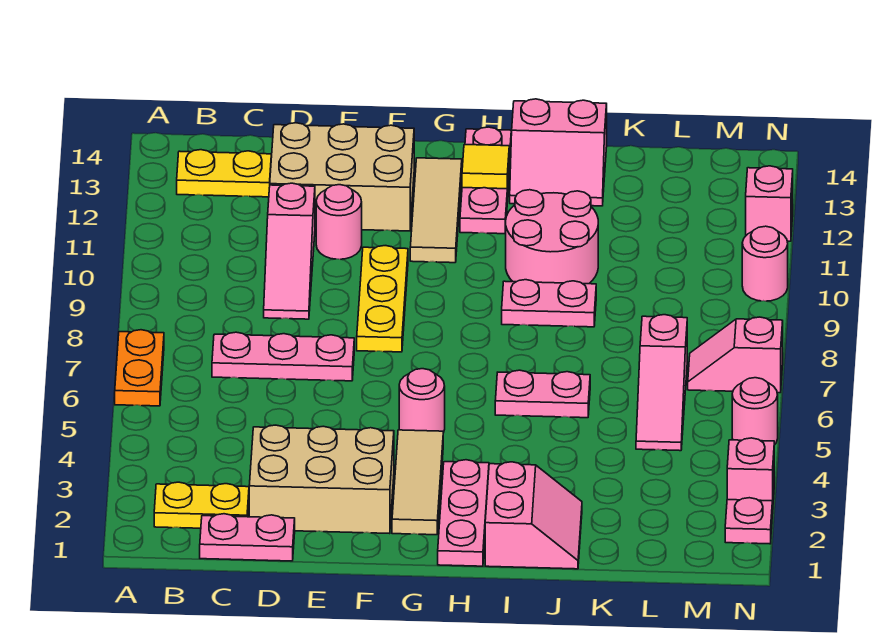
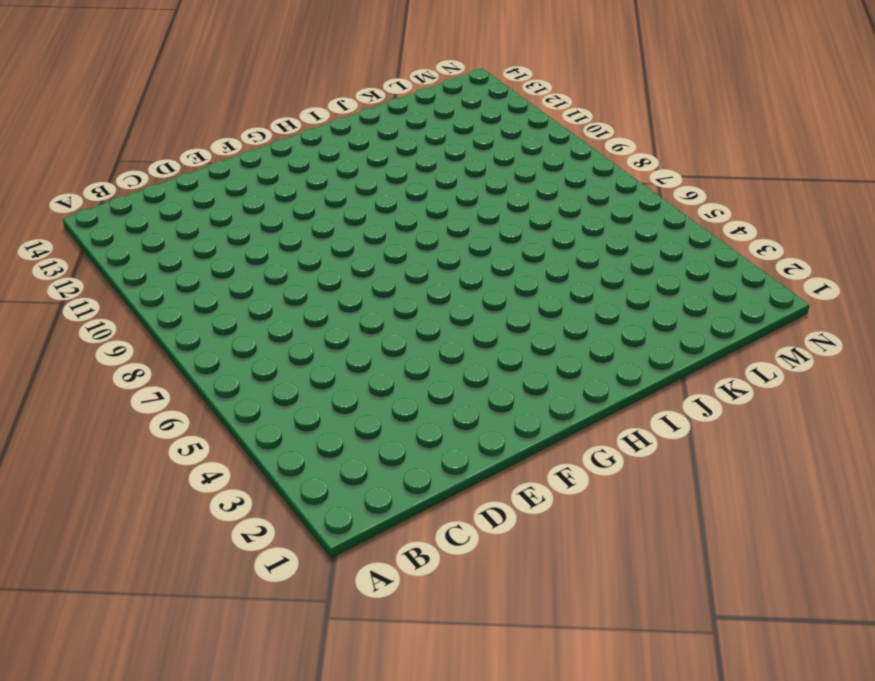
none -> orange plate A6:A7 level 1
none -> yellow plate B2:C2 level 1
none -> yellow plate B13:C13 level 1

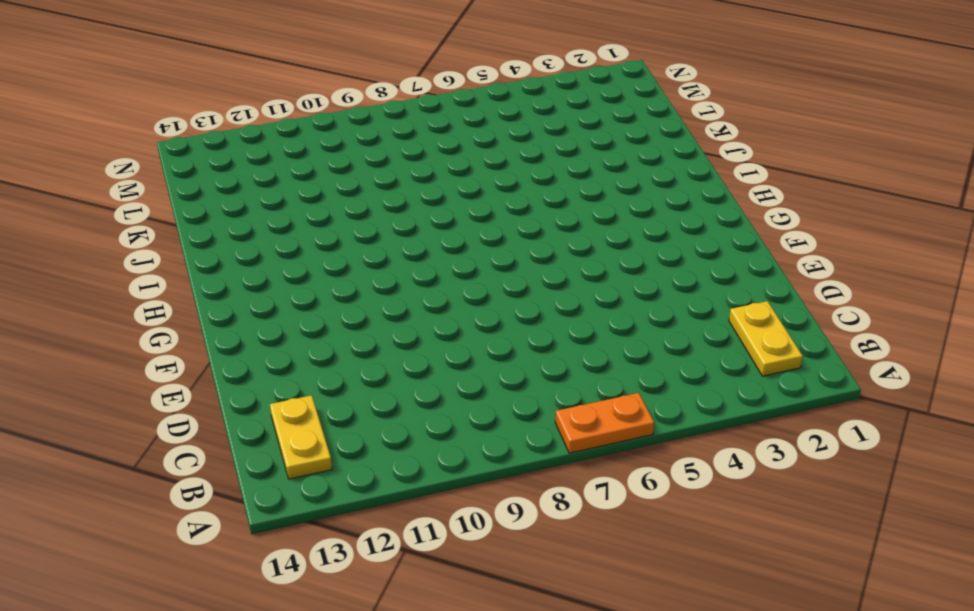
none -> pink plate C1:D1 level 1
none -> pink plate C7:E7 level 1
none -> tan brick D2:F3 level 1

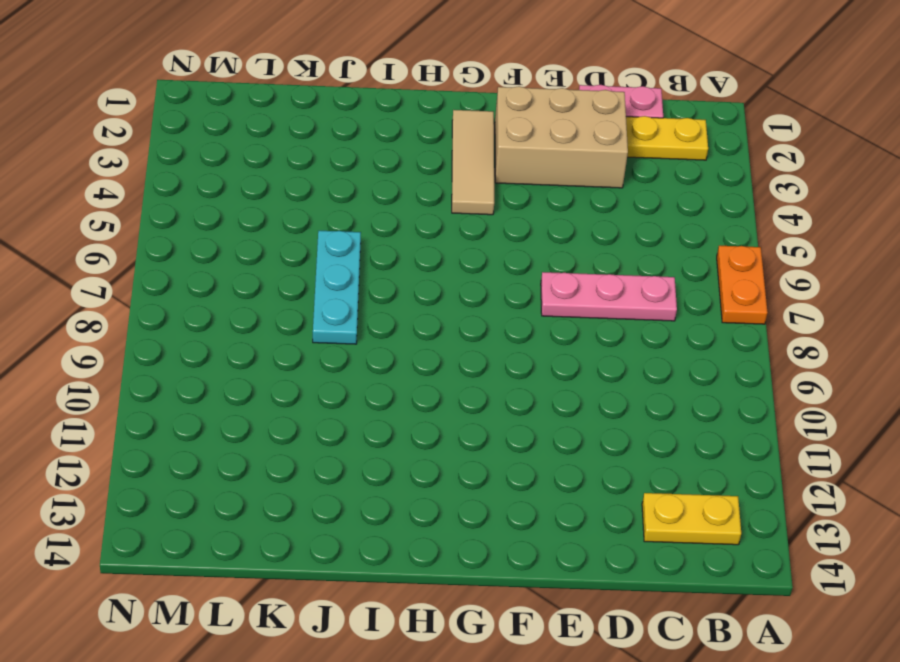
cyan plate J6:J8 level 1 -> pink plate I6:J6 level 1
none -> pink slope D9:D11 level 1 top 11
none -> tan brick D12:F13 level 1
none -> pink round brick E11 level 1

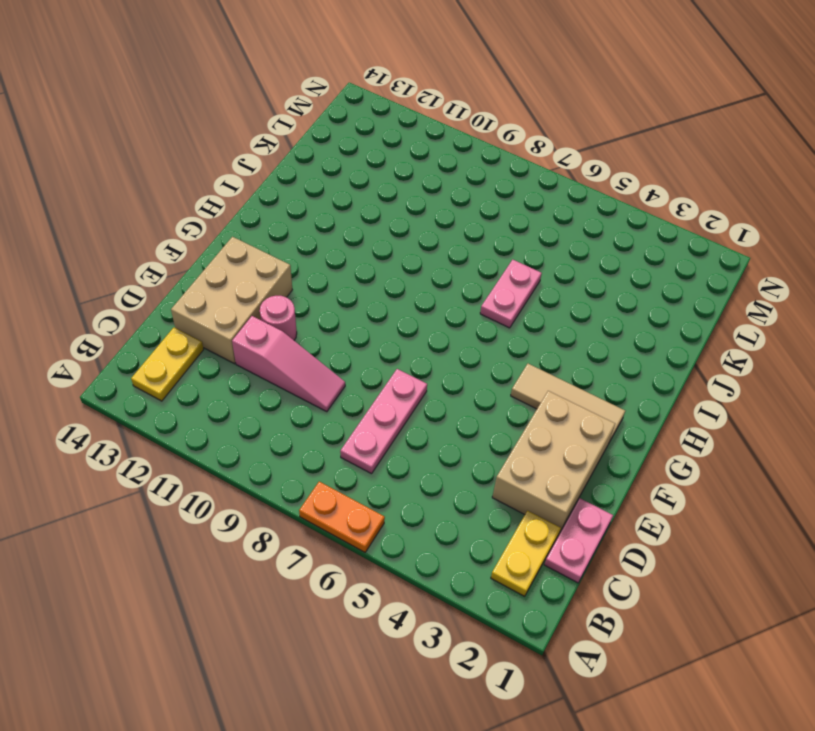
none -> yellow plate F8:F10 level 1
none -> pink round brick G5 level 1
none -> tan tile G11:G13 level 1

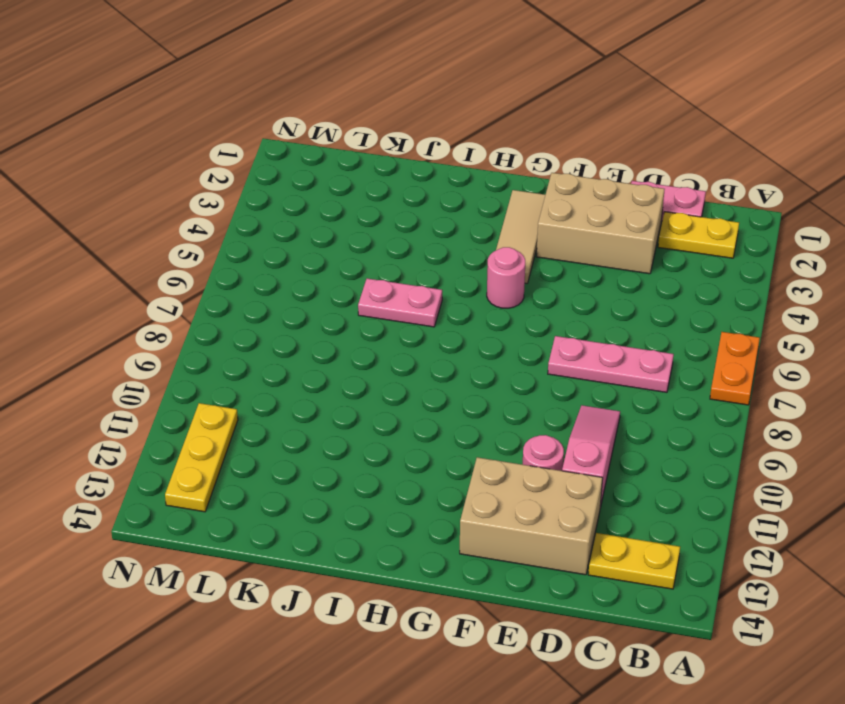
yellow plate M11:M13 level 1 -> yellow plate F8:F10 level 1
none -> tan tile G11:G13 level 1
none -> pink plate H1:H3 level 1
none -> pink plate H12:H14 level 1

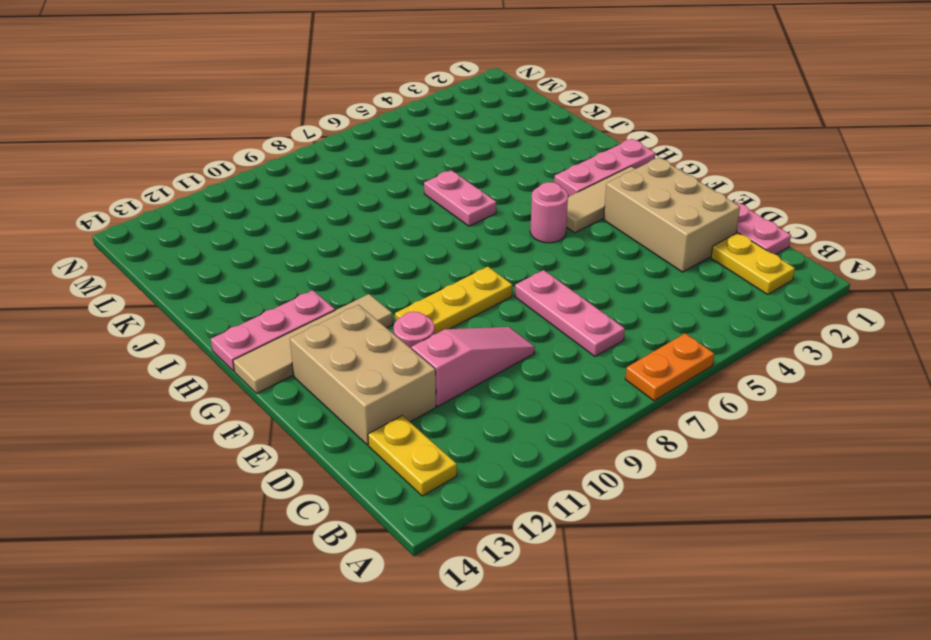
tan tile G11:G14 level 1 -> tan tile G11:G13 level 1
none -> pink slope I1:J2 level 1 top I
none -> pink plate I9:J9 level 1
none -> pink round brick I10:J11 level 1

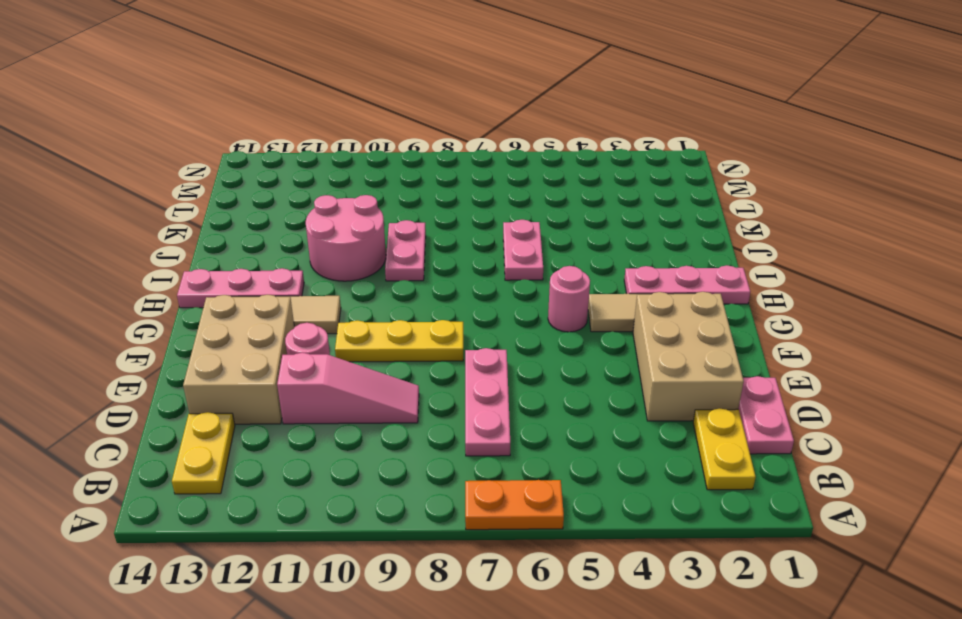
none -> pink slope I1:J2 level 1 top I
none -> pink slope I13:J14 level 1 top 14
none -> pink slope L5:L7 level 1 top 7

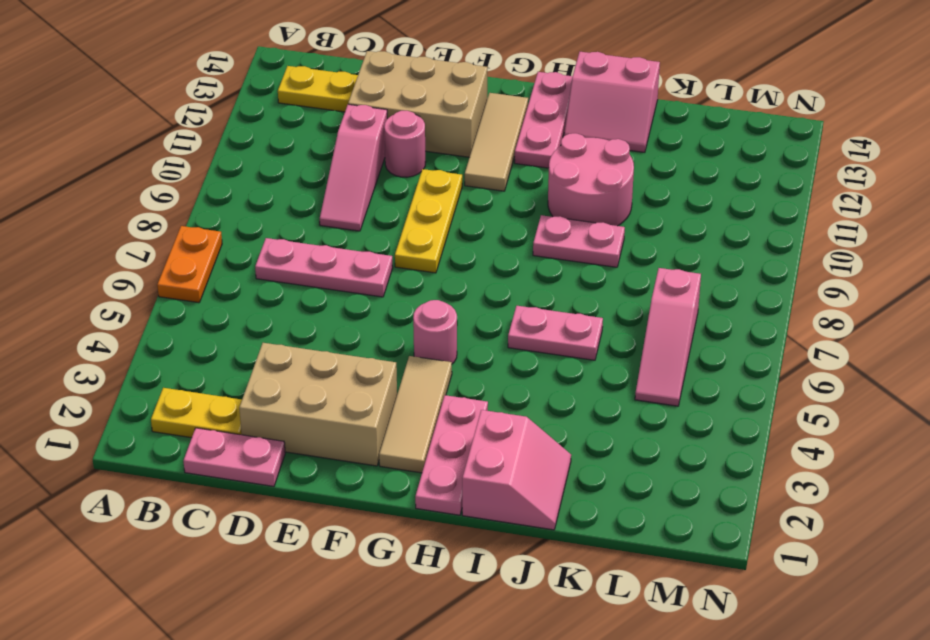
none -> pink slope M7:N7 level 1 top N
none -> pink plate N2 level 1
none -> pink brick N3 level 1

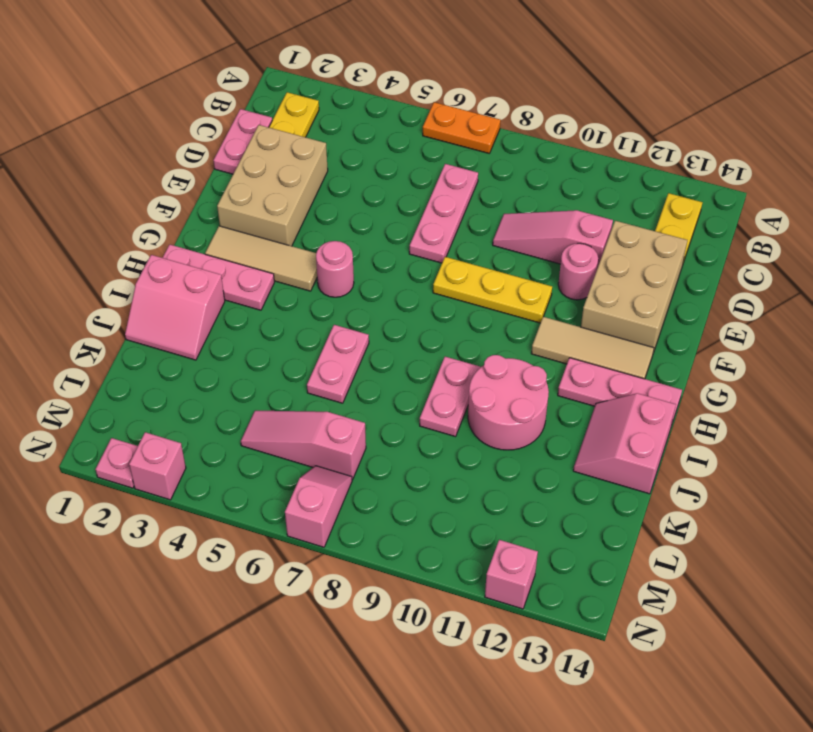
none -> pink round brick N5 level 1
none -> pink round brick N10 level 1
none -> yellow tile H13 level 2

